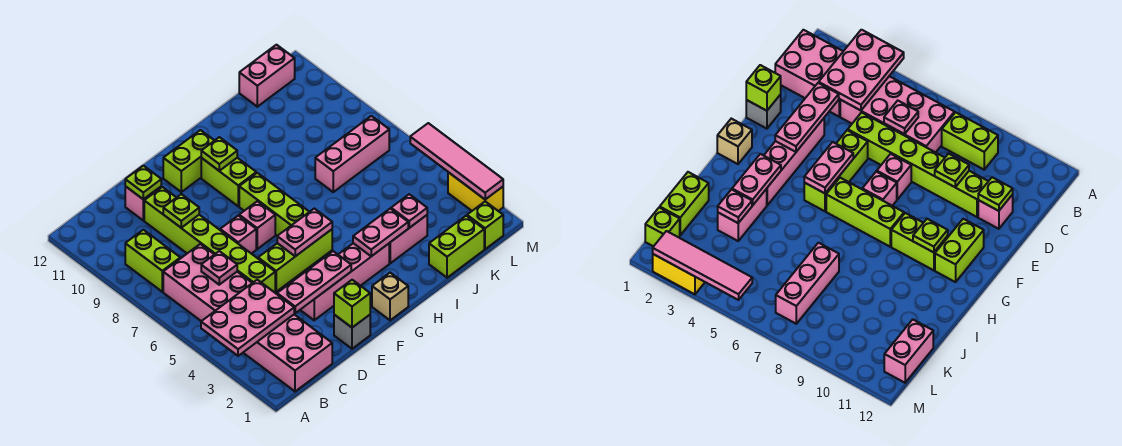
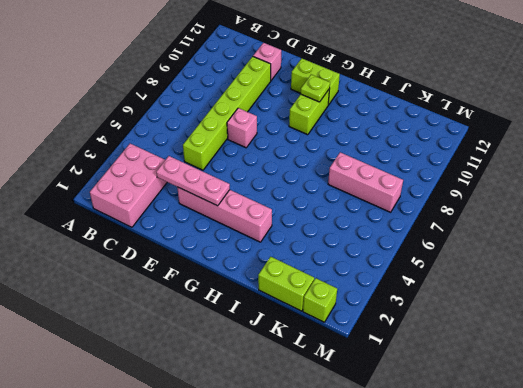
none -> pink brick B4:C7 level 1
none -> lime brick B8:B9 level 1
none -> grey brick E1 level 1
none -> lime brick E5:G5 level 1

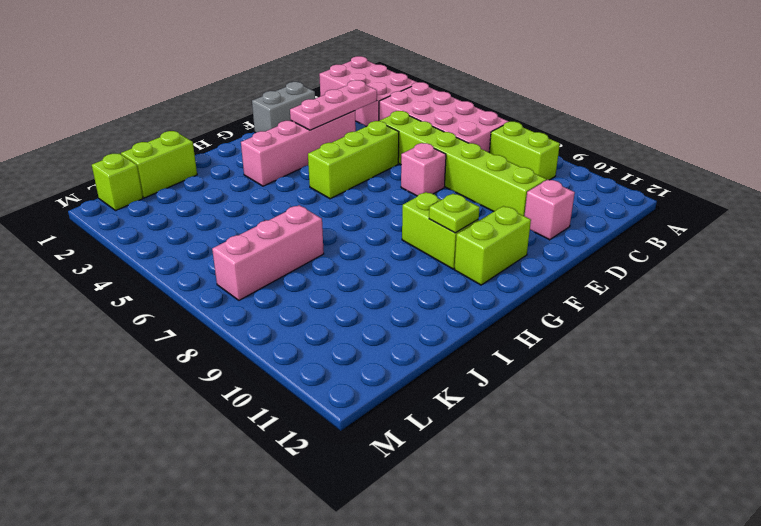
grey brick E1:F1 level 1 -> grey brick E1 level 1
none -> pink brick F7 level 1
none -> tan brick G1 level 1
none -> lime brick G6:G8 level 1
none -> pink brick I3:J3 level 1

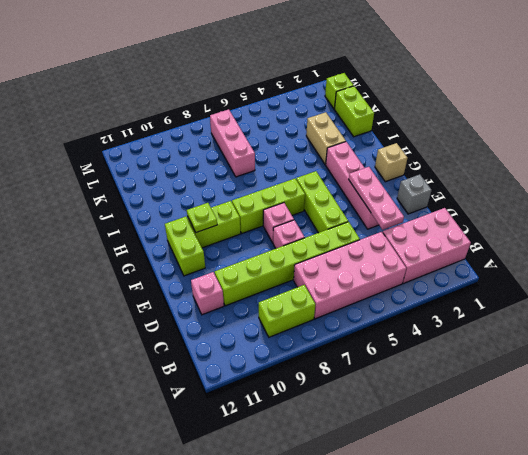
tan brick I3:J3 level 1 -> pink brick I3:J3 level 1
none -> pink brick K12:L12 level 1
none -> yellow brick M2:M3 level 1
none -> pink plate A3:C4 level 2
none -> pink plate C6 level 2

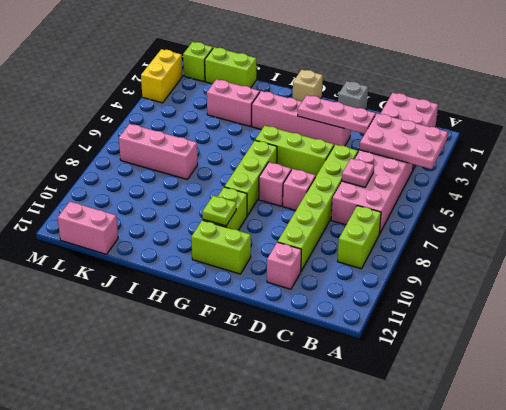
none -> lime plate D9 level 2
none -> lime plate D11 level 2
none -> lime brick E1 level 2
none -> pink plate F5:G5 level 2

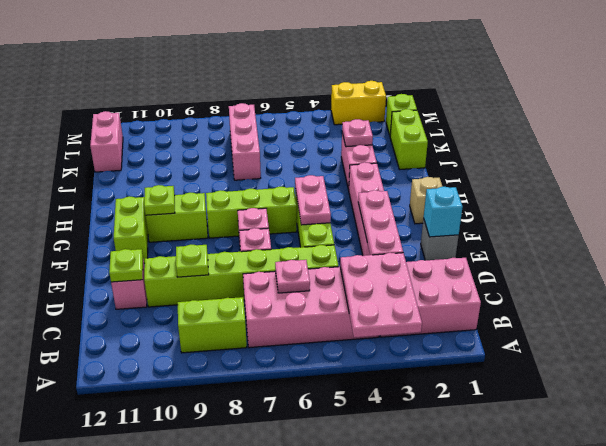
cyan brick E1 level 2 -> lime brick E1 level 2
none -> pink plate H3:I3 level 2
none -> pink tile M2:M5 level 2

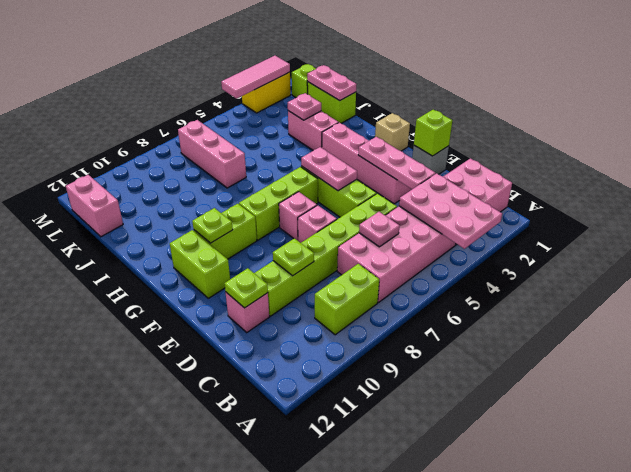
pink plate J1:K1 level 2 -> pink plate H3:I3 level 2
pink tile M2:M4 level 2 -> pink tile M2:M5 level 2

